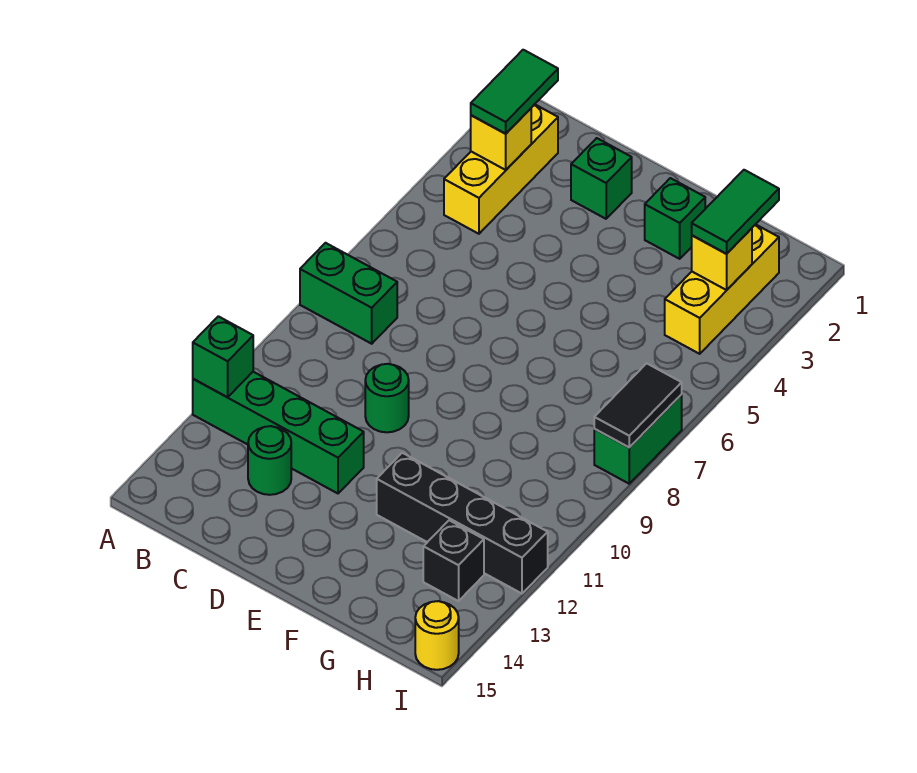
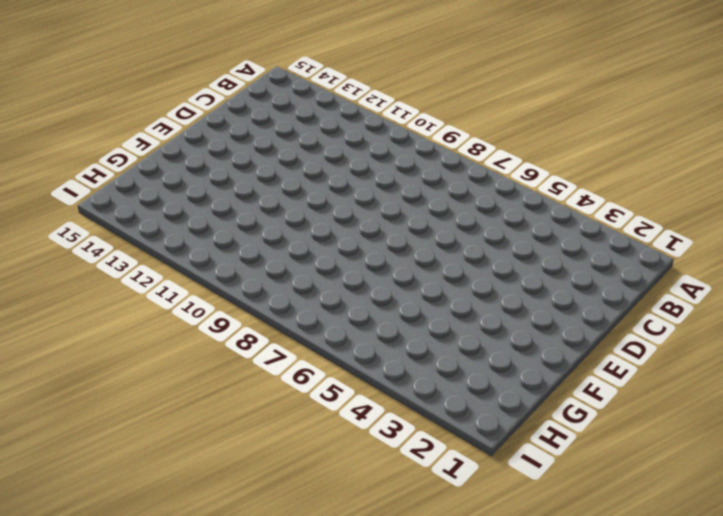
none -> green brick A8:B8 level 1
none -> green brick A12:D12 level 1
none -> yellow brick B2:B4 level 1

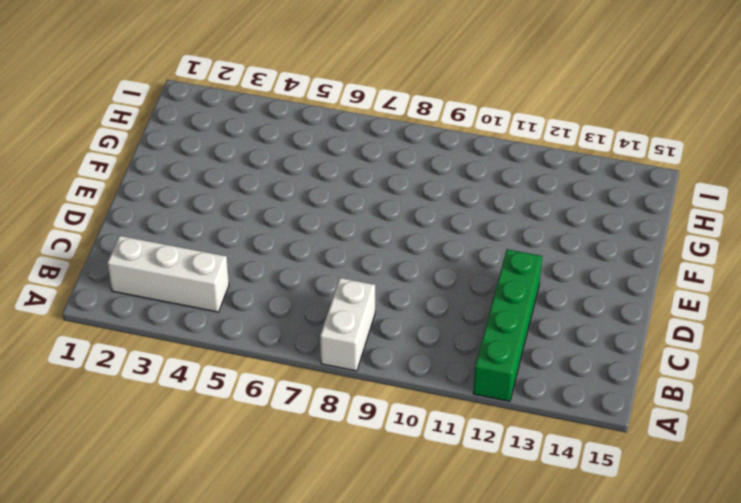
white brick A8:B8 level 1 -> green brick A8:B8 level 1
white brick B2:B4 level 1 -> yellow brick B2:B4 level 1
none -> green round brick C13 level 1
none -> green brick D2 level 1
none -> green round brick D10 level 1

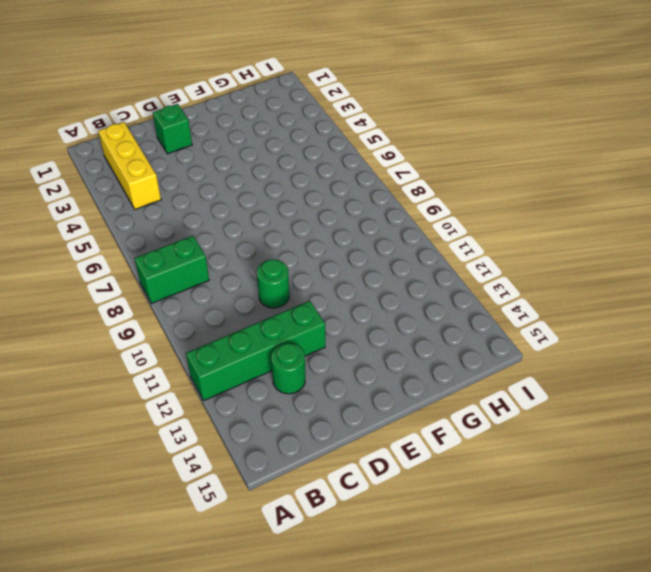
none -> green brick F2 level 1
none -> black brick F12:I12 level 1
none -> yellow brick H2:H4 level 1

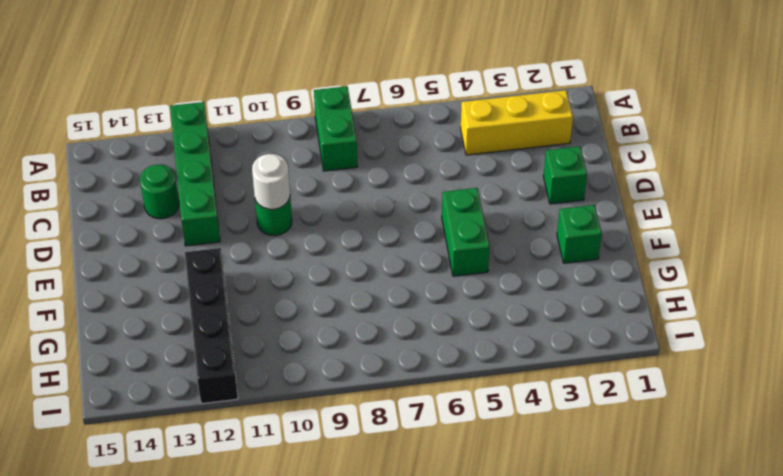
white round brick D10 level 2 -> none
green brick E5:F5 level 1 -> green brick I7:I8 level 1
none -> yellow brick H2:H4 level 1
none -> black brick H13 level 1
none -> yellow round brick I15 level 1

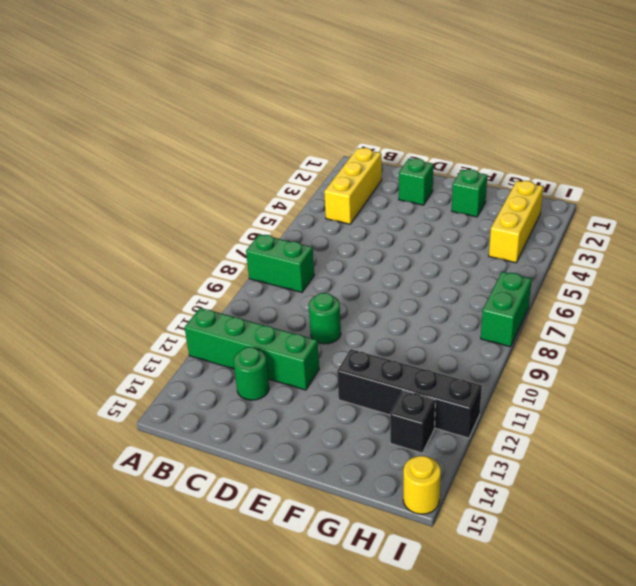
none -> green brick A12 level 2
none -> yellow brick B3 level 2
none -> yellow brick H3 level 2

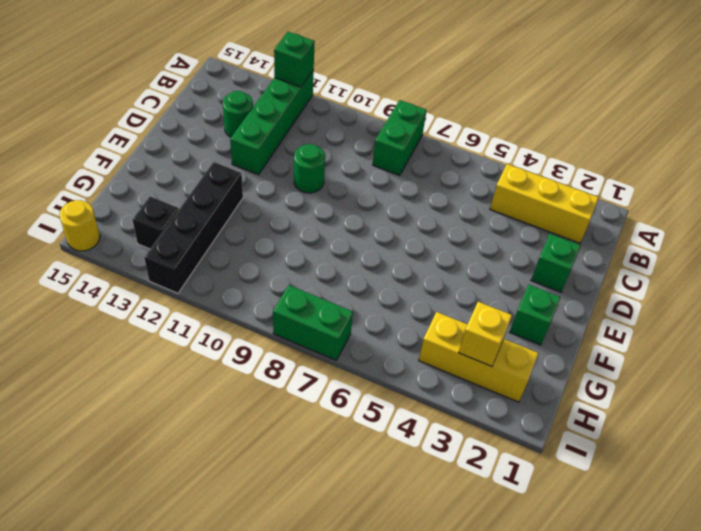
none -> yellow brick B3 level 2
none -> black tile I7:I8 level 2
none -> green tile B2:B3 level 3

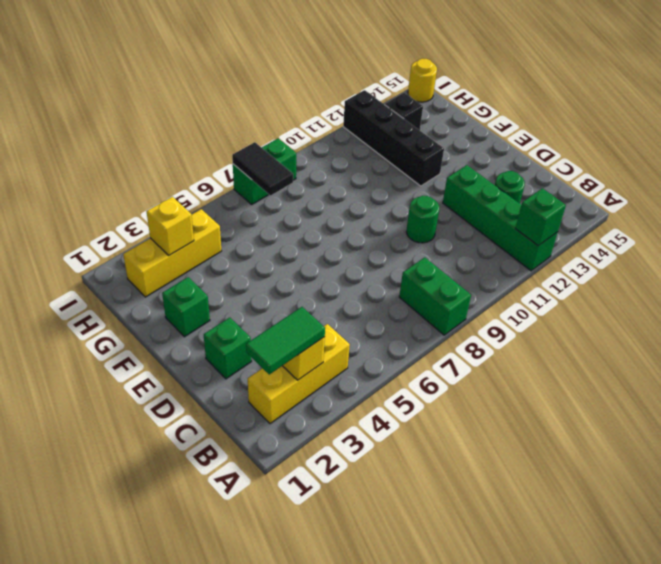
black tile H7:I7 level 2 -> black tile I7:I8 level 2
none -> green tile H2:H3 level 3

